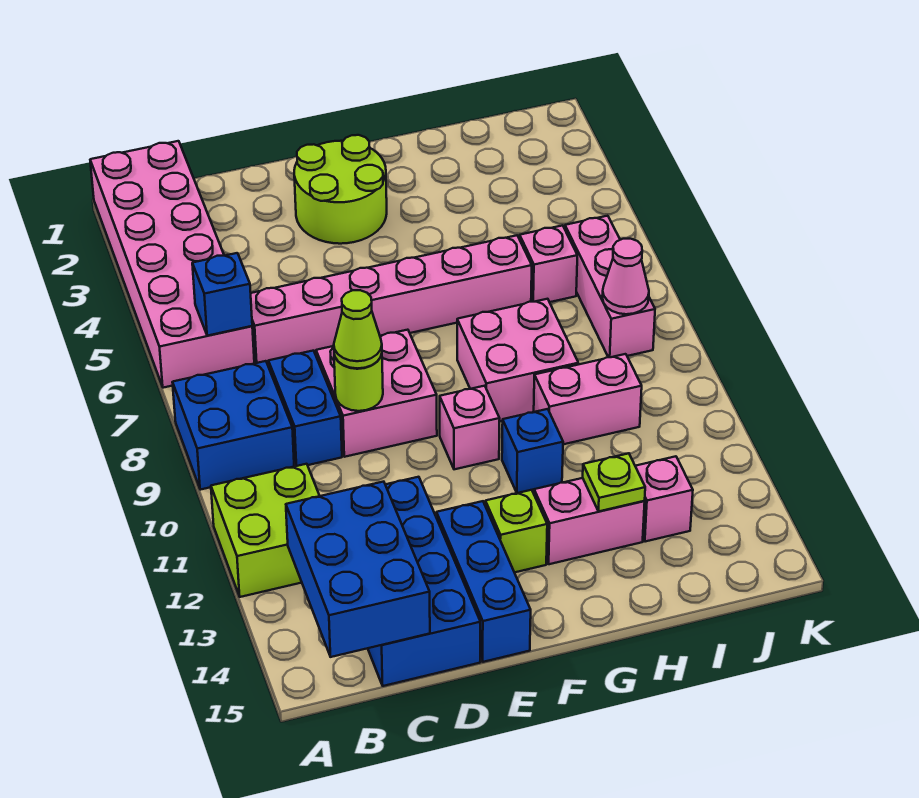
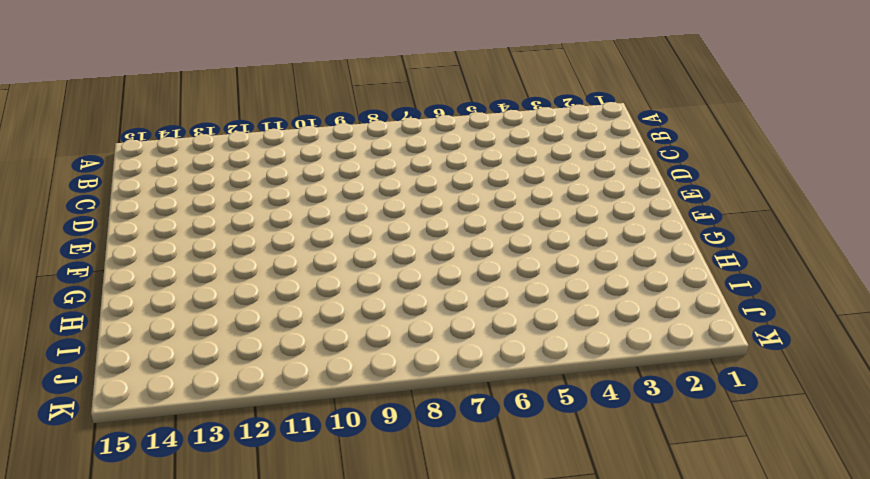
none -> pink brick A1:B6 level 1
none -> blue brick A8:B9 level 1
none -> lime brick A11:B12 level 1

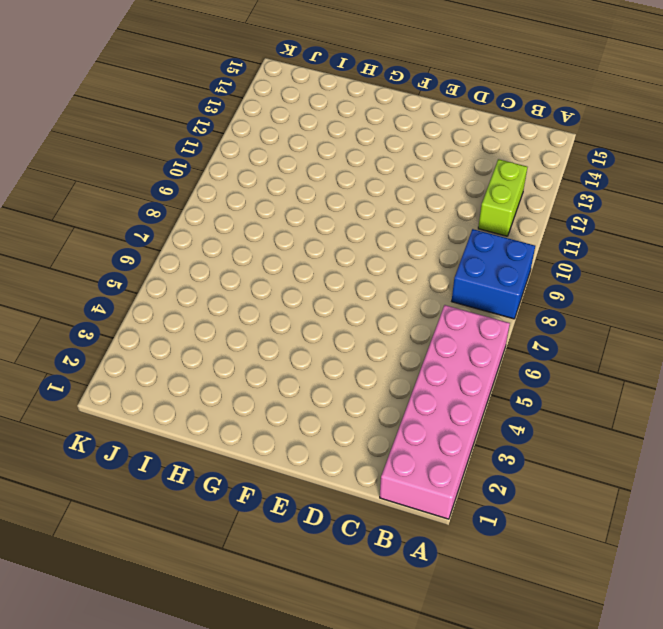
lime brick B11:B12 level 1 -> lime brick A11:B12 level 1
none -> pink brick C6:H6 level 1
none -> blue brick C8:C9 level 1
none -> blue brick C12:D15 level 1

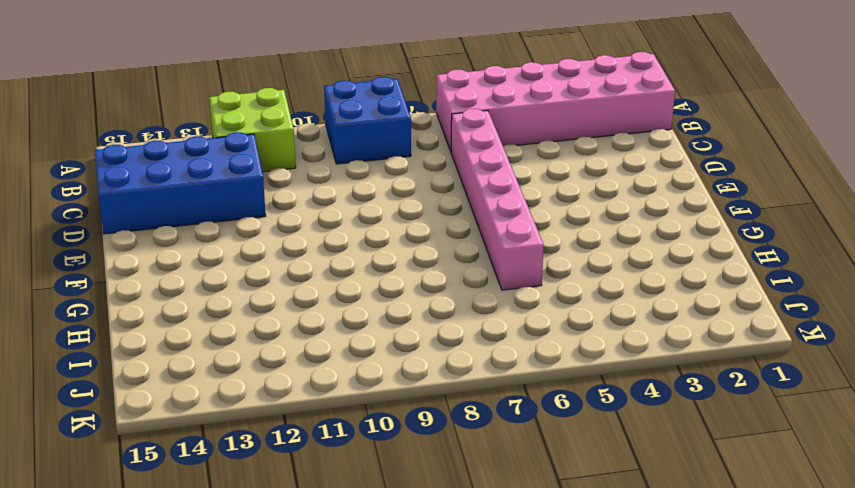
none -> blue brick C8:C9 level 1
none -> pink brick D8:E9 level 1
none -> lime round brick E2:F3 level 1

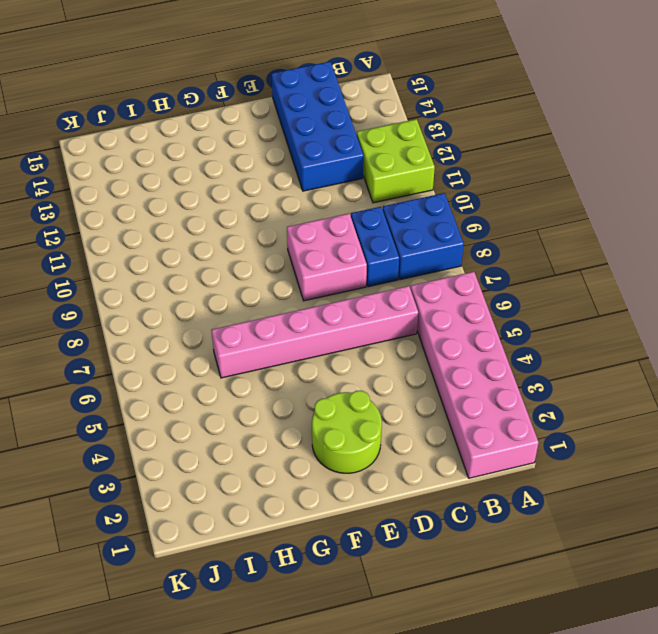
none -> blue brick E13:E15 level 1
none -> pink brick F10 level 1
none -> lime brick F13 level 1

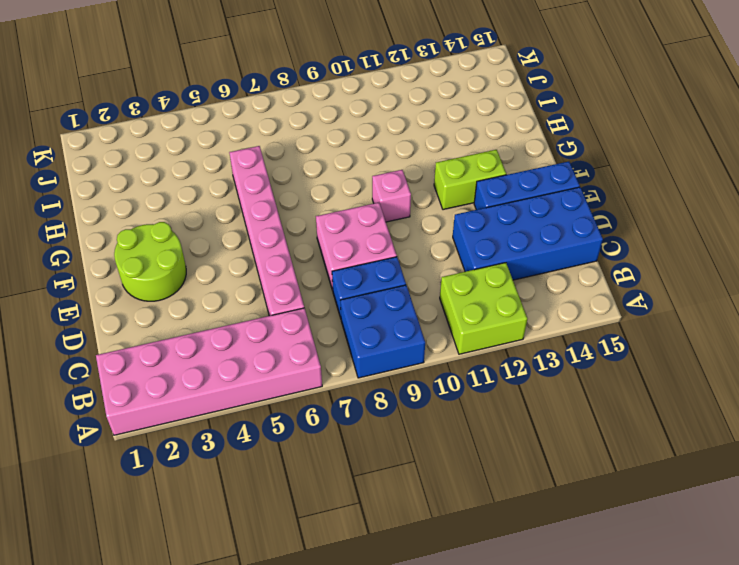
lime brick F12:F13 level 1 -> lime brick F13 level 1
none -> pink brick G8:H9 level 1
none -> blue brick G11 level 1
none -> pink brick G13:H13 level 1

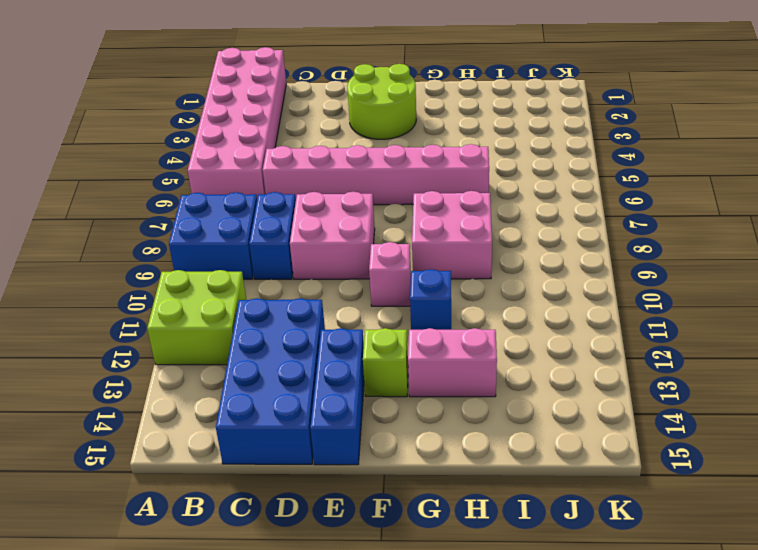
none -> pink brick H10:I10 level 1
none -> pink brick I6 level 1
none -> pink brick I13 level 1

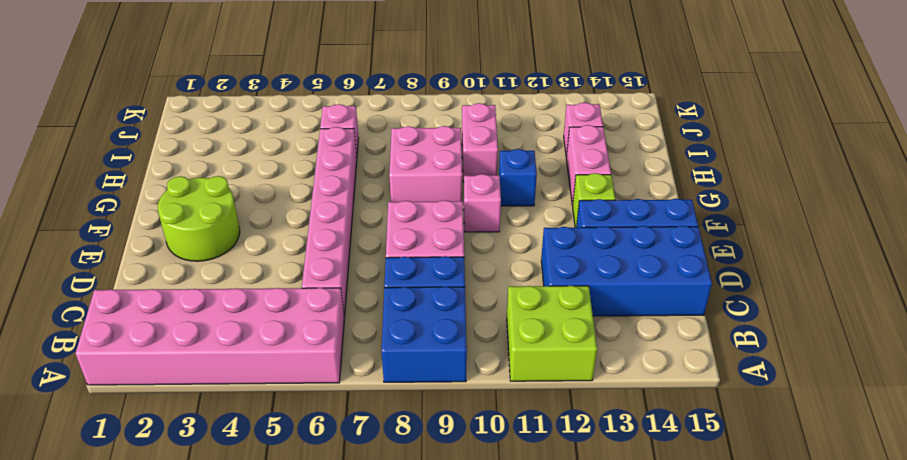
none -> pink brick J6:J8 level 1
none -> blue brick B6 level 2
none -> blue brick B13:C15 level 2

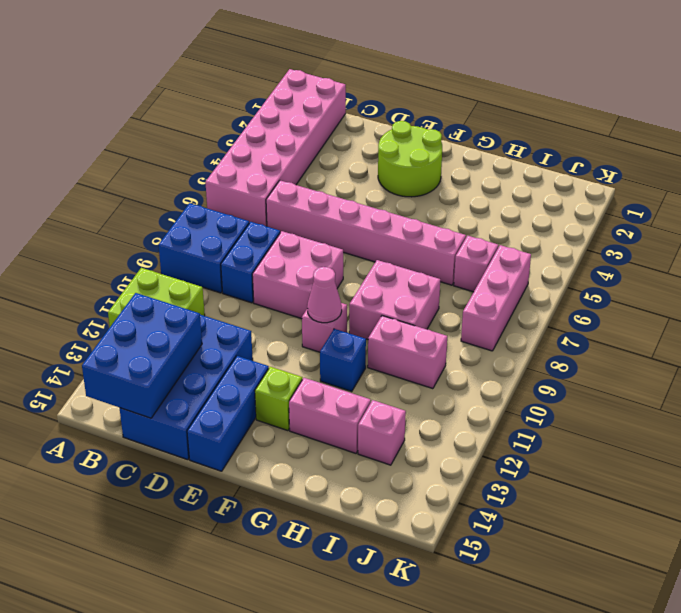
pink cone F10 level 2 -> pink cone J8 level 2
none -> blue brick B6 level 2
none -> lime round brick D9 level 2
none -> lime plate H13 level 2

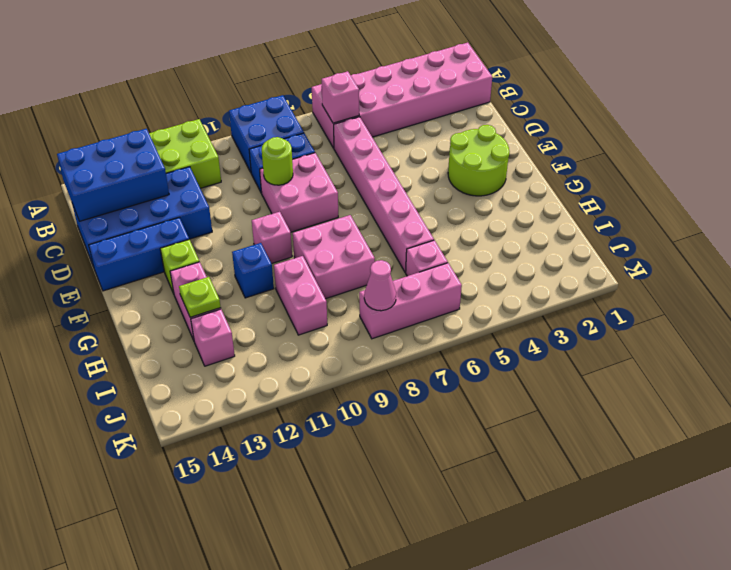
pink brick B6 level 2 -> blue brick B6 level 2
none -> lime cone D9 level 3

